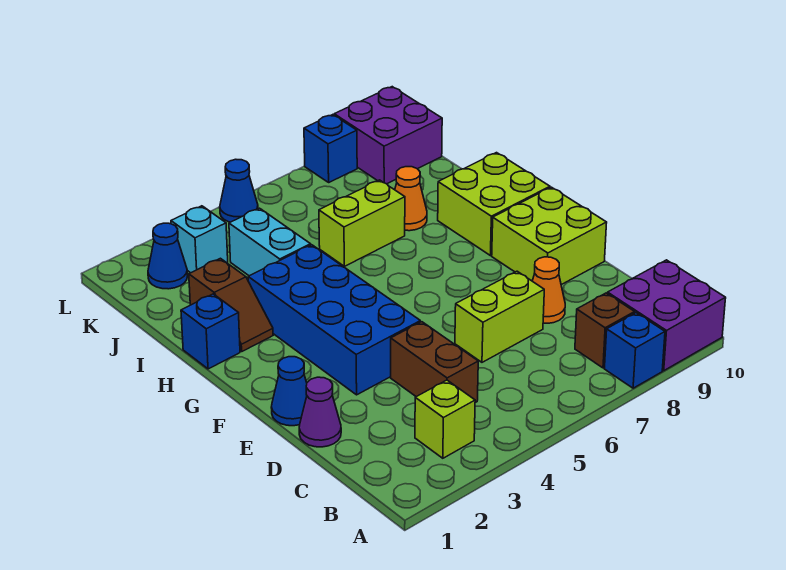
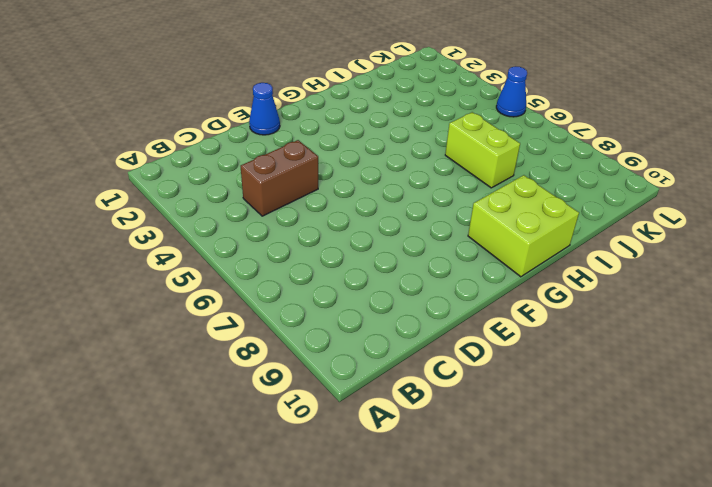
none -> blue brick A8 level 1
none -> purple brick A9:B10 level 1
none -> lime brick B3 level 1

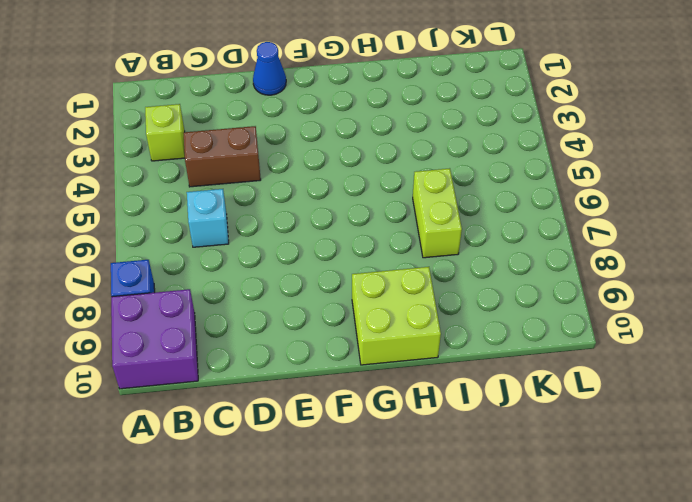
cyan brick C6 level 1 -> cyan brick K3 level 1
none -> brown brick B8 level 1
none -> purple cone D1 level 1
none -> lime brick D6:D7 level 1

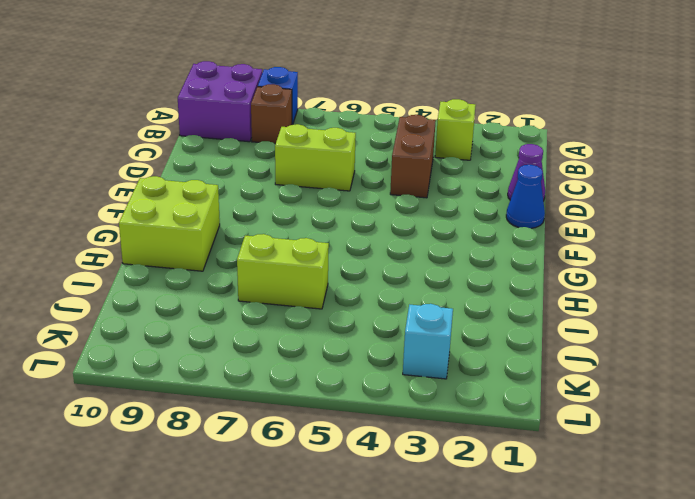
none -> orange cone D8 level 1
none -> blue brick E3:H4 level 1
none -> lime brick E9:F10 level 1

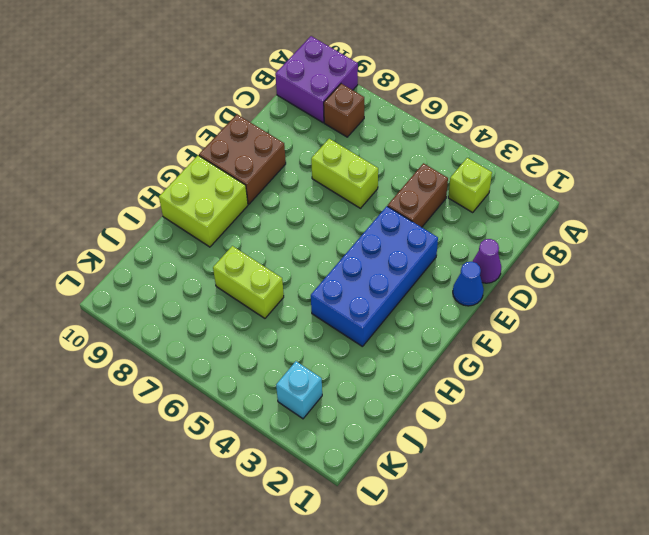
brown brick E9:F10 level 1 -> lime brick E9:F10 level 1
none -> blue brick A8 level 1
none -> orange cone D8 level 1
none -> blue brick H1 level 1

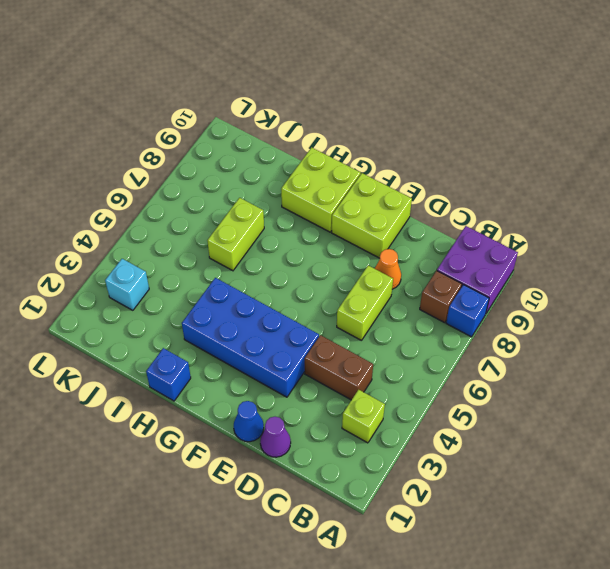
none -> brown slope H2:I2 level 1 top I
none -> cyan brick I4:J4 level 1
none -> orange cone I8 level 1

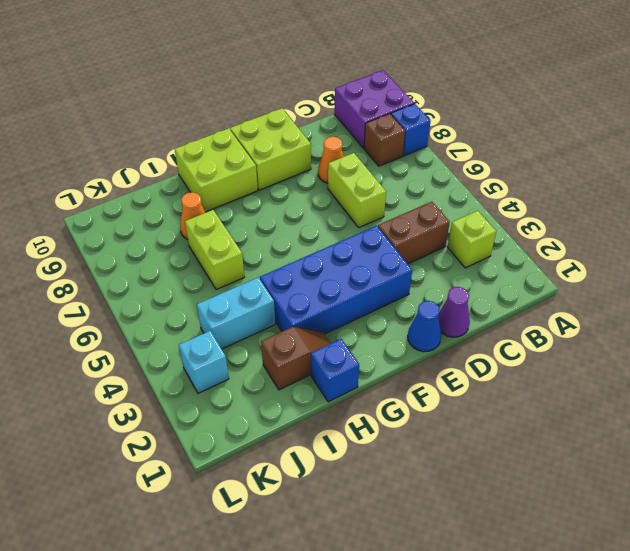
none -> blue cone K2 level 1
none -> purple brick K9:L10 level 1
none -> blue cone L5 level 1

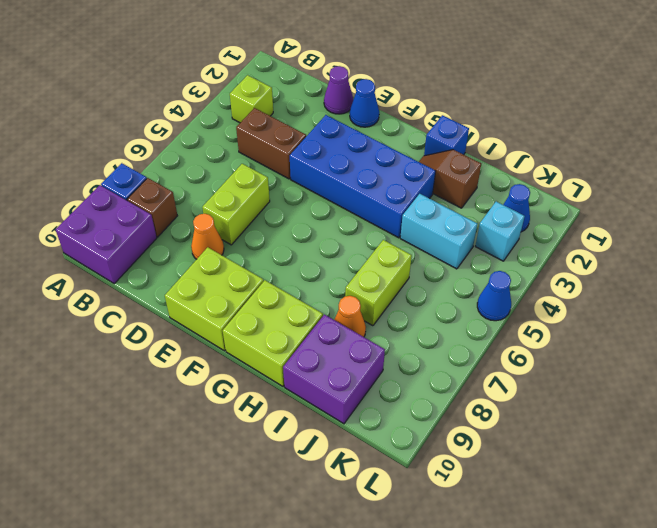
purple brick I9:J10 level 1 -> purple brick K9:L10 level 1
none -> blue brick L8 level 1

